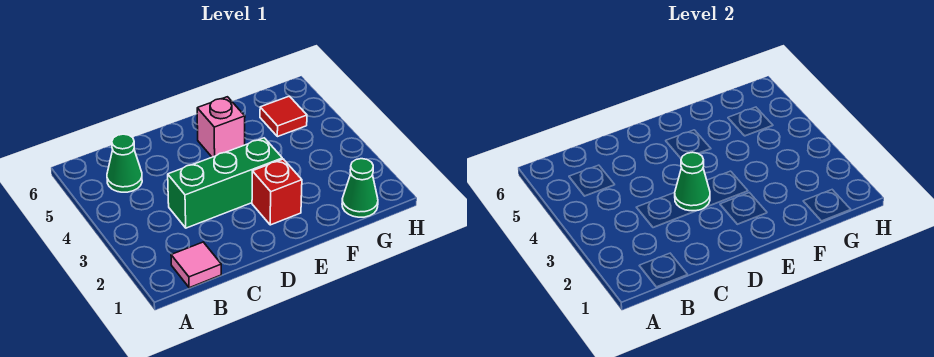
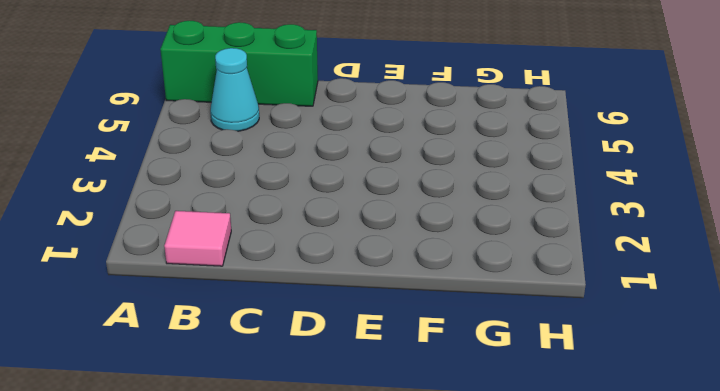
green brick A6:C6 level 1 -> green brick C3:E3 level 1
cyan cone B5 level 1 -> green cone B5 level 1
none -> red brick E2 level 1
none -> pink brick E5 level 1

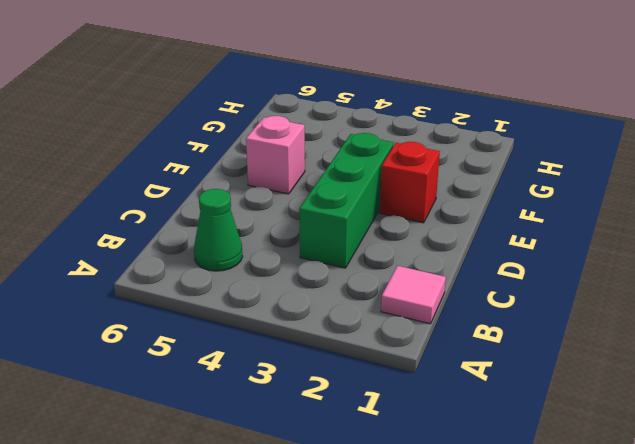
none -> green cone G1 level 1
none -> red tile G5 level 1

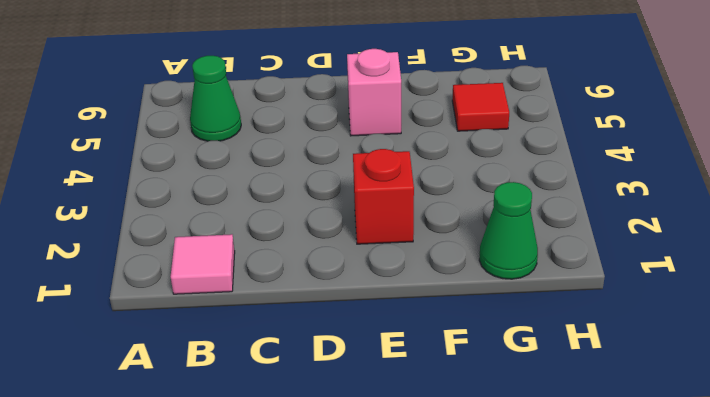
none -> green brick C3:E3 level 1
none -> green cone D3 level 2

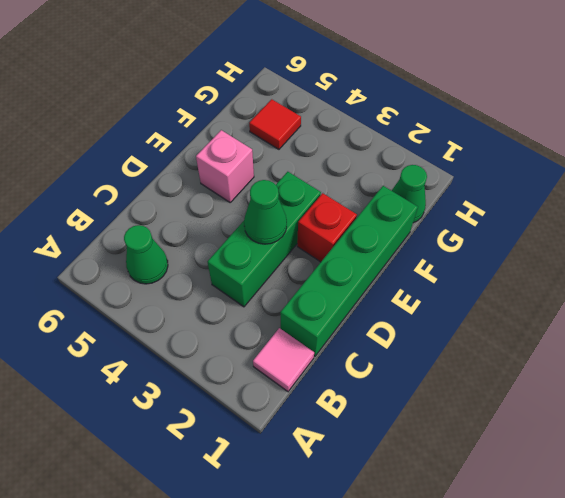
green brick C1:F1 level 1 -> none

